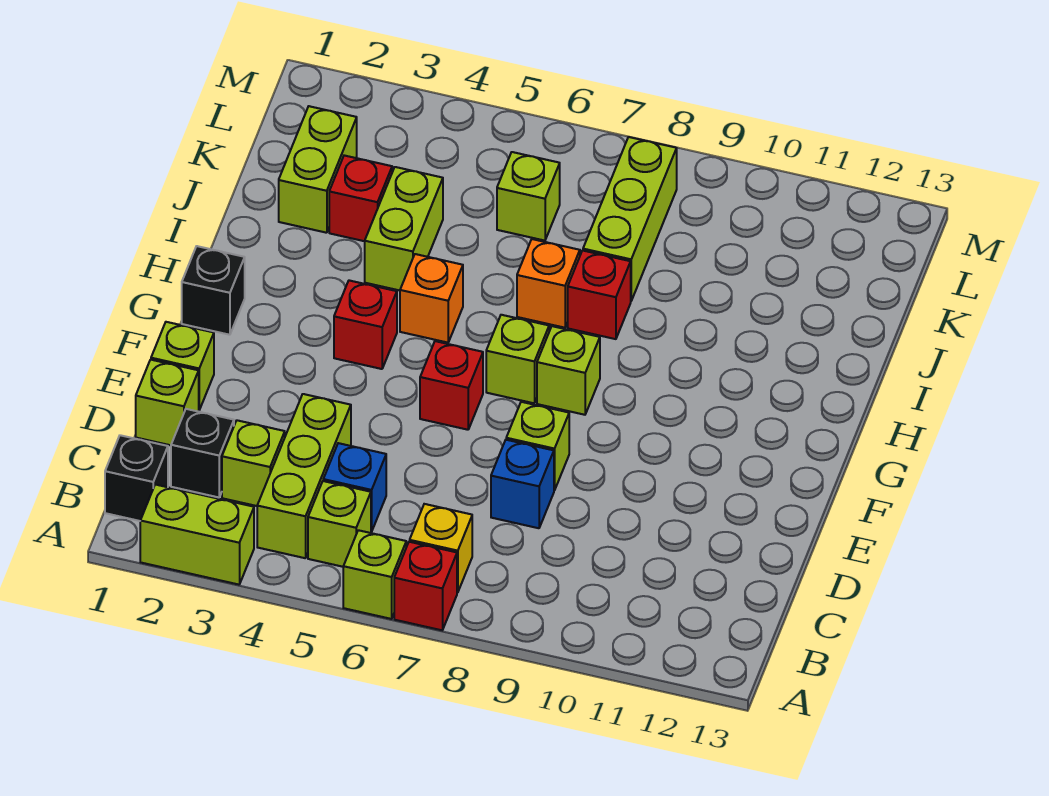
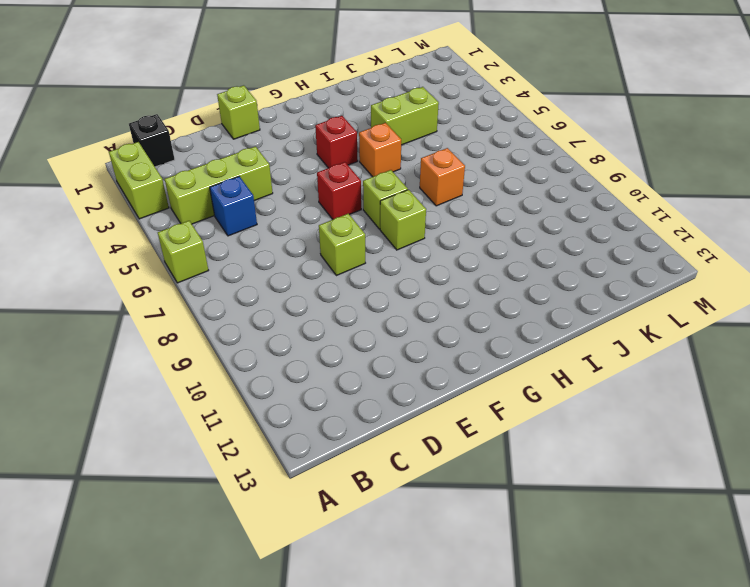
none -> red brick A7 level 1
none -> lime brick B5 level 1
none -> yellow brick B7 level 1

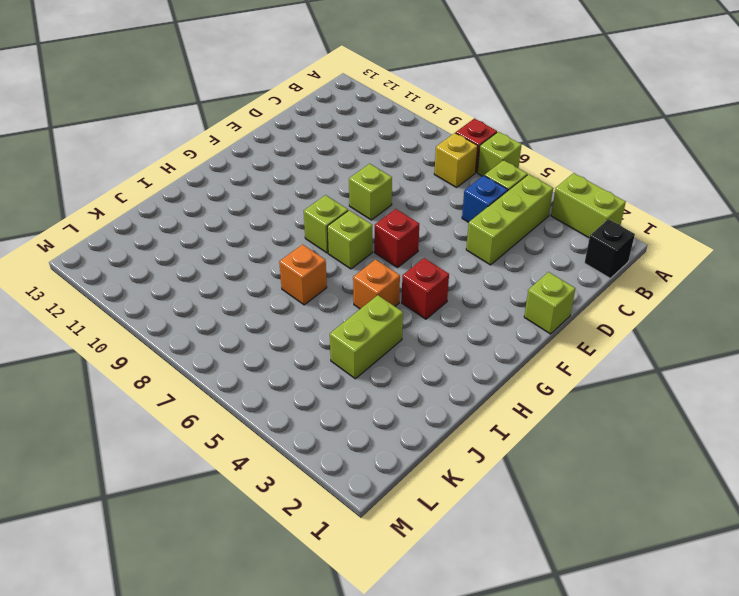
none -> black brick C2 level 1
none -> lime brick C3 level 1
none -> lime brick D1 level 1

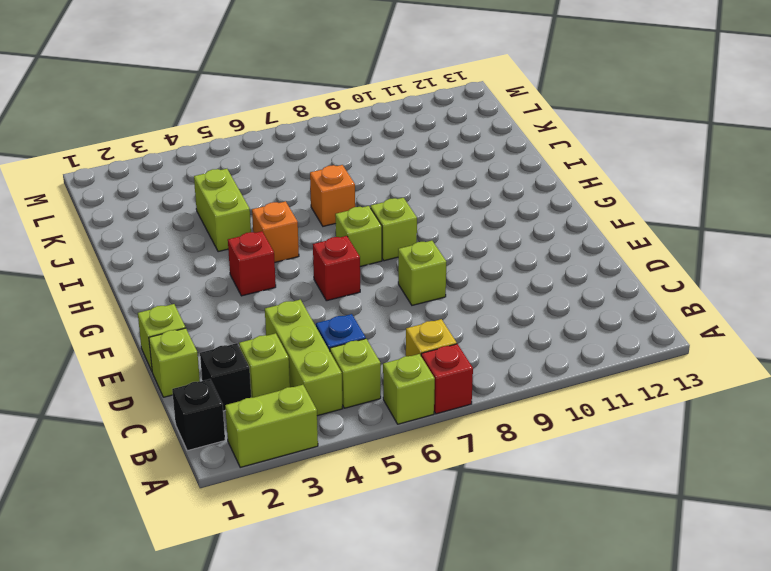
none -> blue brick D8 level 1
none -> black brick G1 level 1
none -> red brick I8 level 1

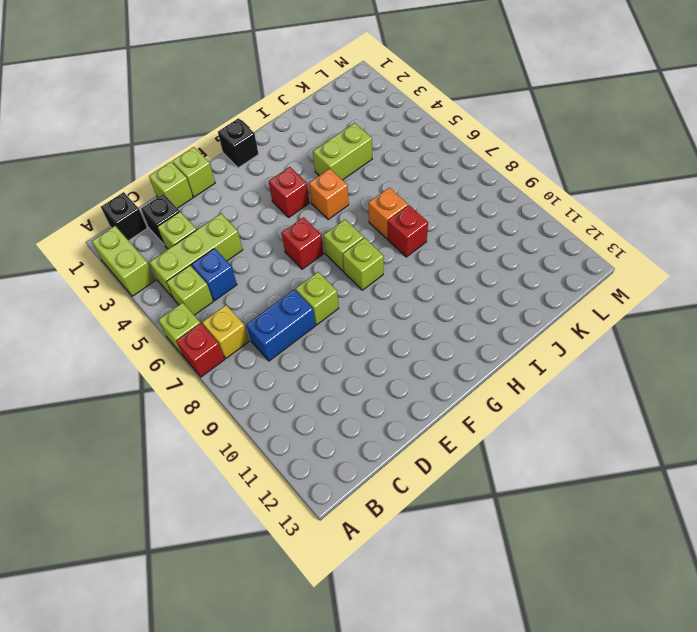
blue brick C8:D8 level 1 -> blue brick D8 level 1
none -> lime brick J2:K2 level 1
none -> red brick J3 level 1
none -> lime brick J8:L8 level 1

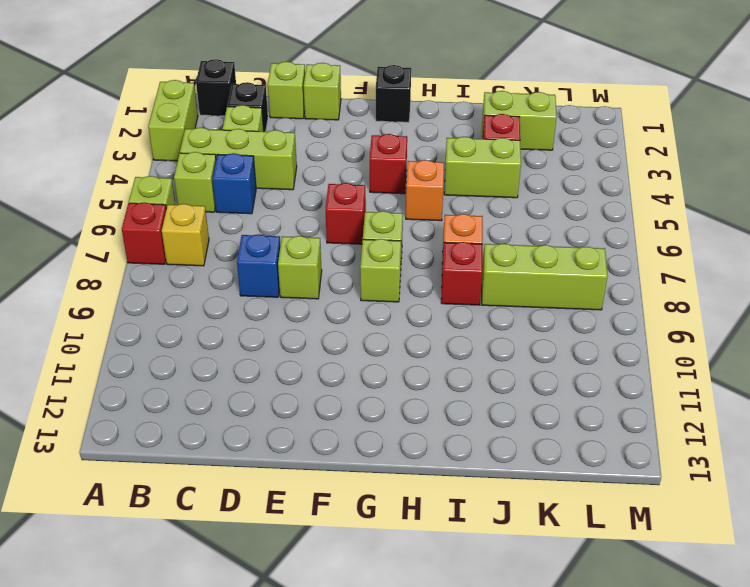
none -> lime brick K6 level 1

